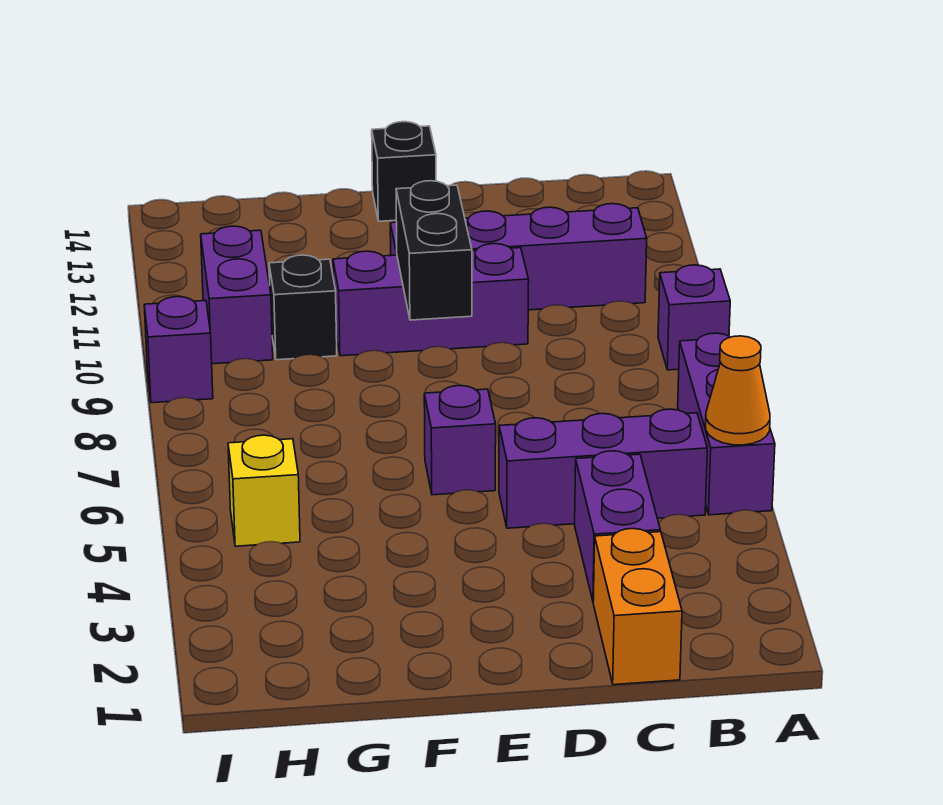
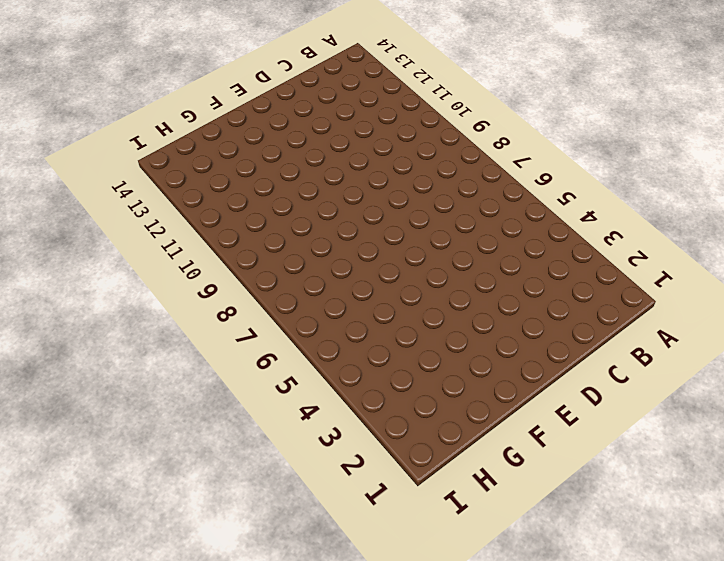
none -> purple brick A5:A7 level 1
none -> purple brick A9 level 1
none -> purple brick B5:D5 level 1

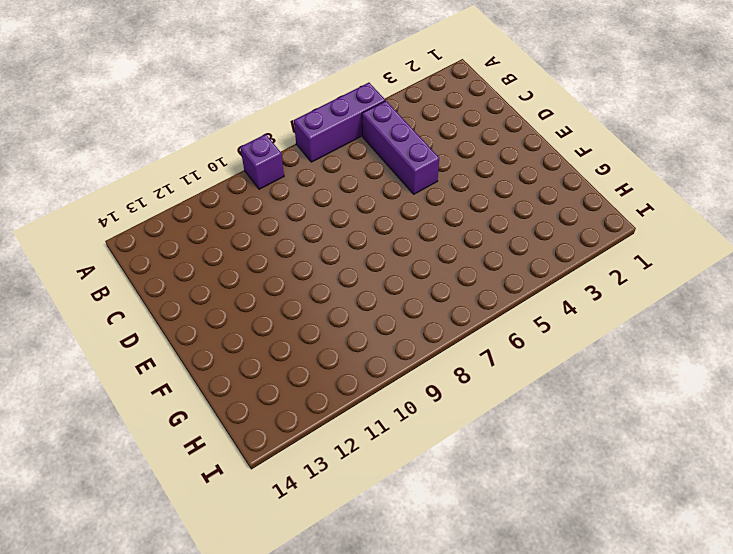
none -> purple brick B11:E11 level 1
none -> orange brick C1:C2 level 1
none -> purple brick C3:C4 level 1

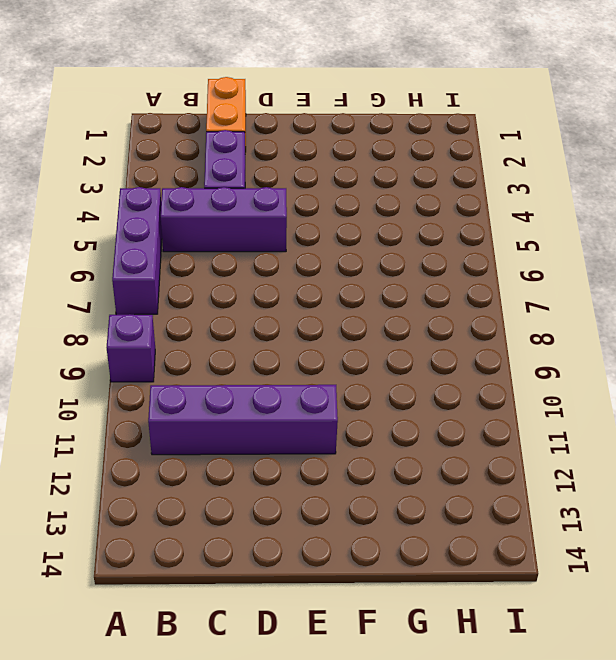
none -> purple brick D10:F10 level 1
none -> purple brick E6 level 1
none -> black brick E14 level 1

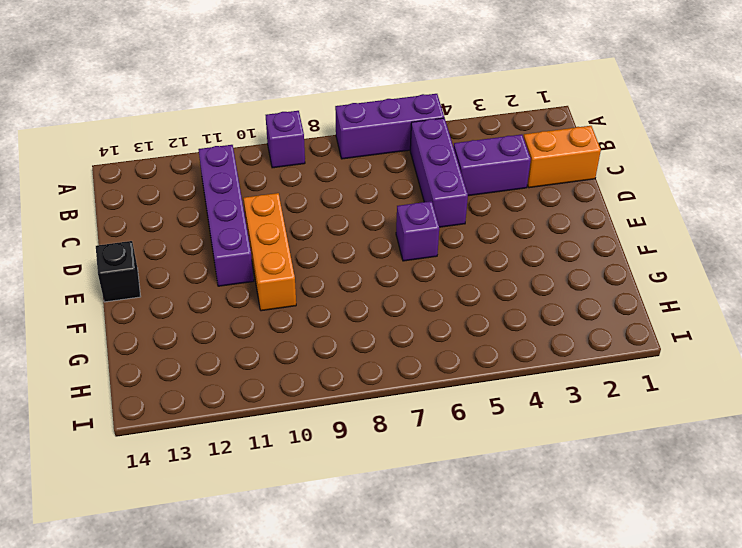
orange brick D10:F10 level 1 -> purple brick D10:F10 level 1
none -> black brick G10 level 1
none -> yellow brick H5 level 1
none -> purple brick H10:H11 level 1

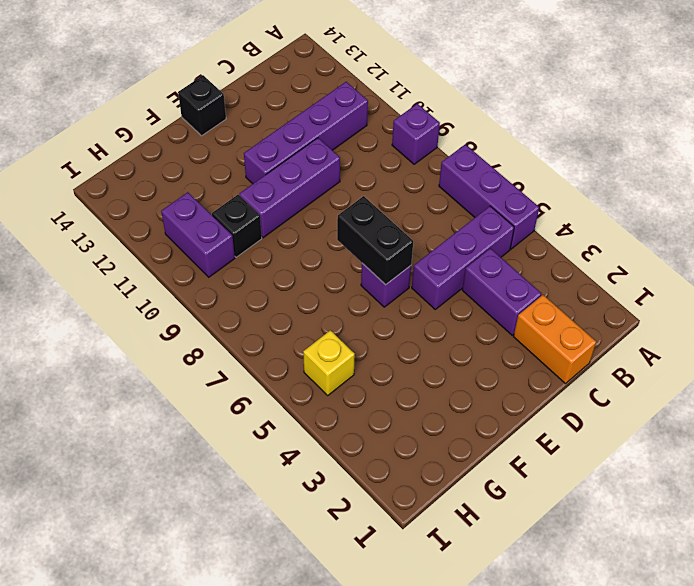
black brick E6:E7 level 2 -> black brick E9:E10 level 2
none -> purple brick I9 level 1
none -> orange cone A5 level 2

